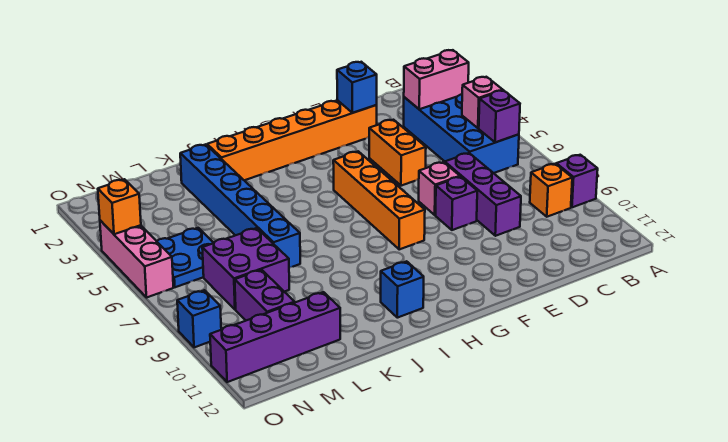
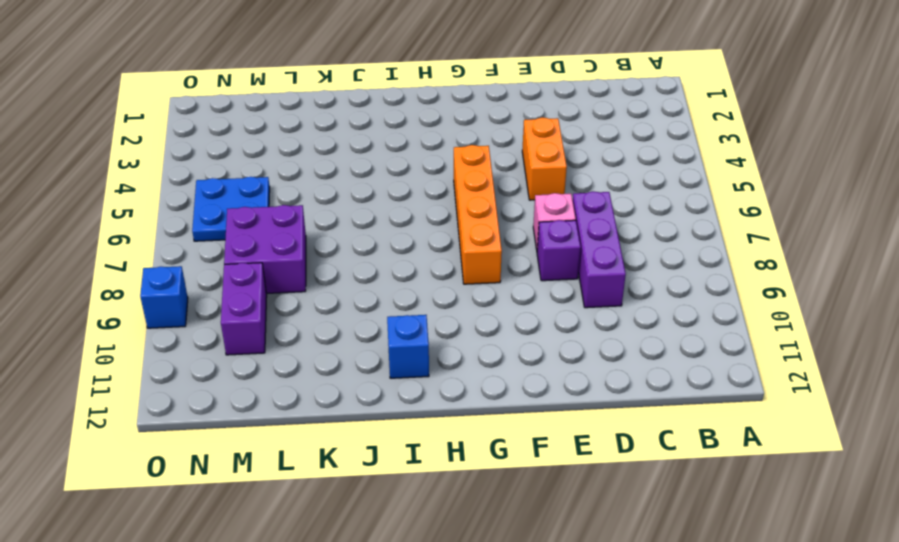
none -> purple brick A9 level 1
none -> blue brick B3:C6 level 1
none -> orange brick B9 level 1

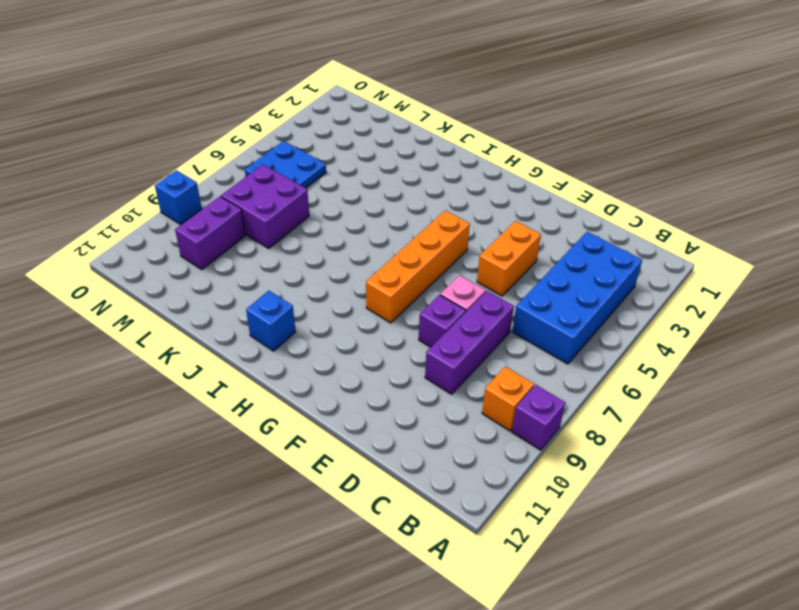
none -> orange brick E2:J2 level 1
none -> blue brick K2:K7 level 1
none -> purple brick L11:O11 level 1

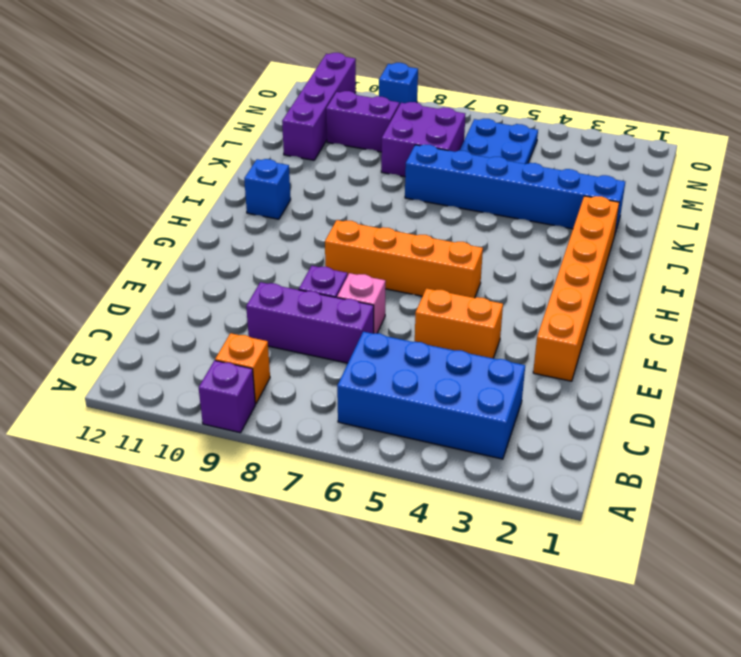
none -> pink brick O4:O6 level 1
none -> pink brick B3:C3 level 2
none -> pink brick B5 level 2

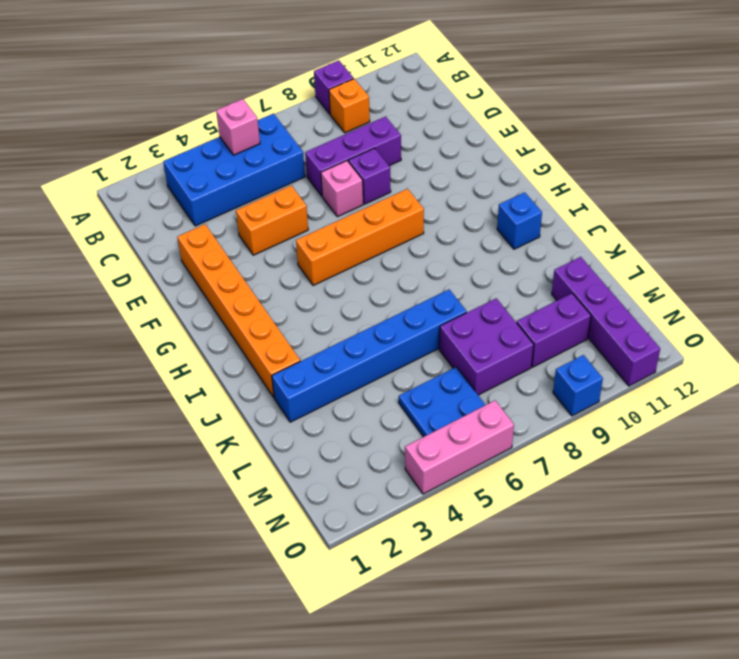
none -> pink brick B3:C3 level 2
none -> purple brick B6 level 2
none -> blue brick E2 level 2

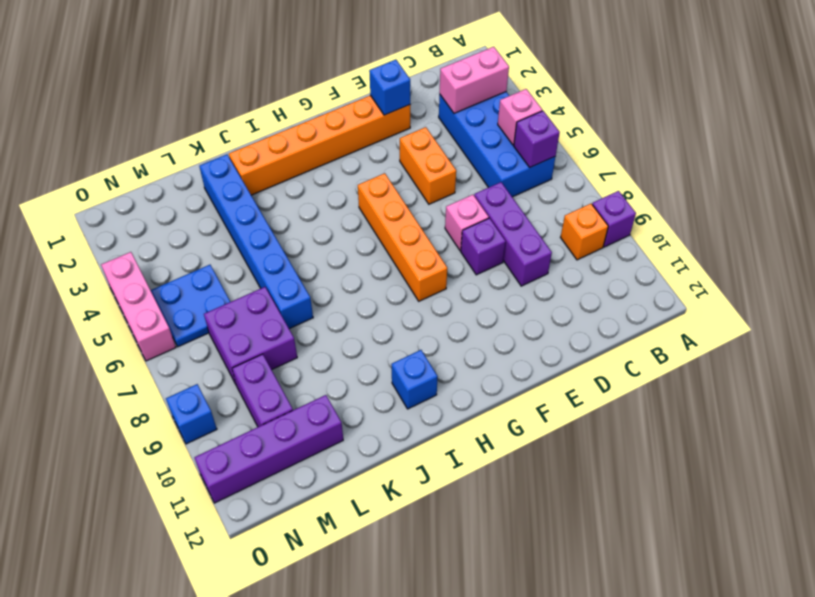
none -> orange brick O4 level 2

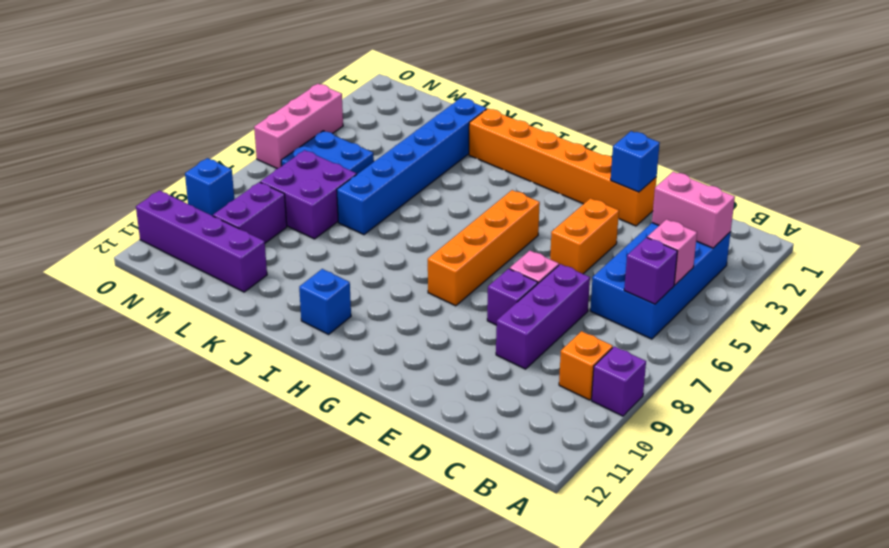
none -> orange brick O4 level 2

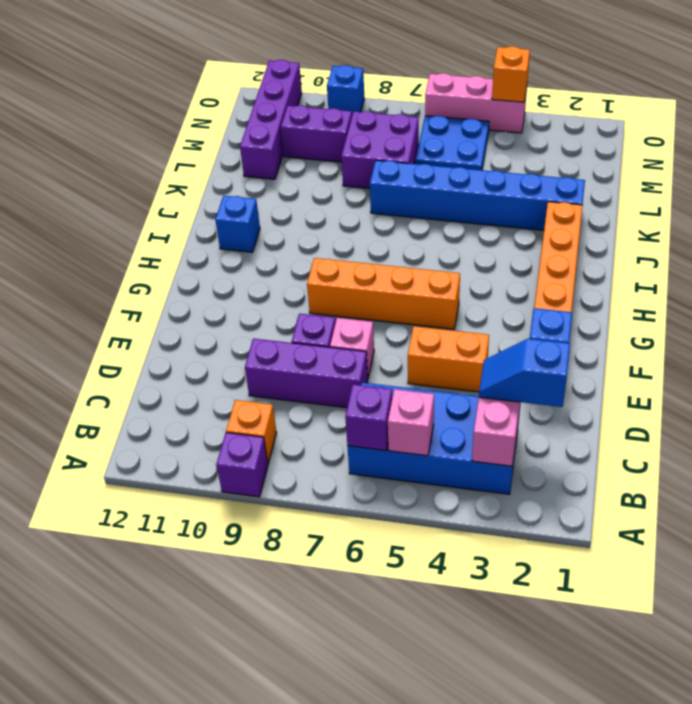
blue slope C2:C3 level 3 top 2 -> none

